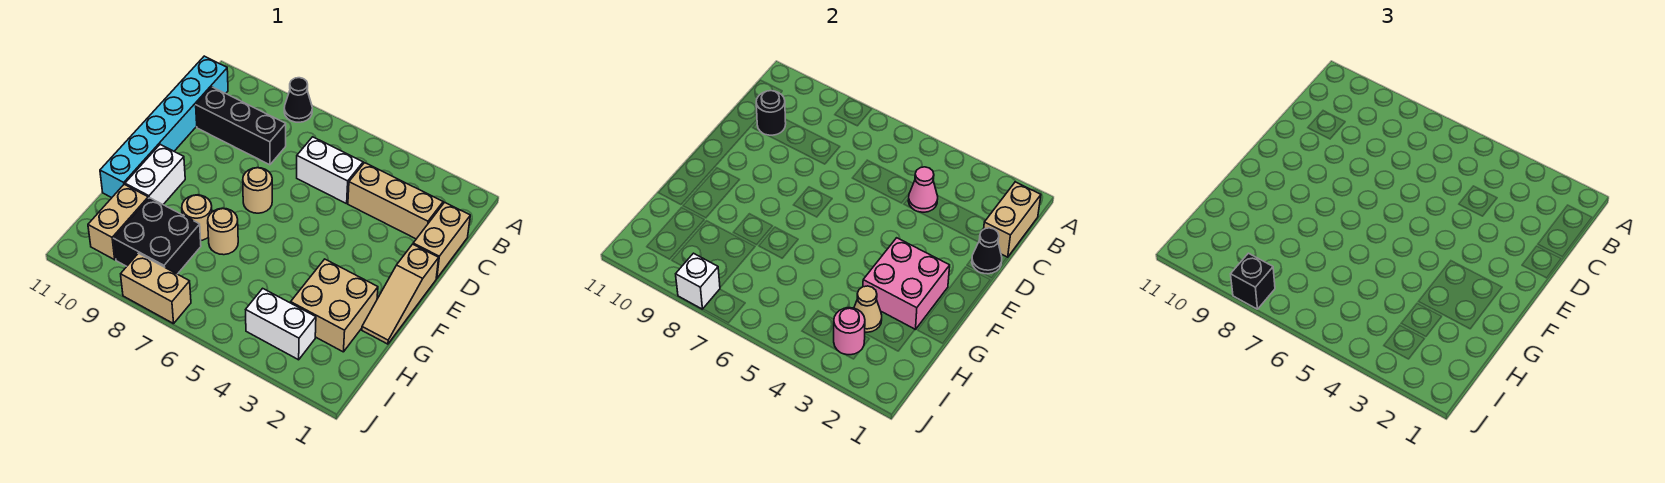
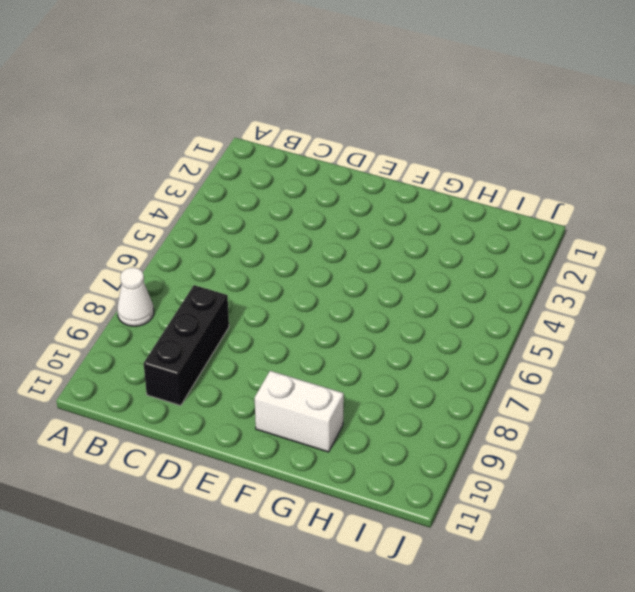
white cone A8 level 1 -> black cone A8 level 1
none -> cyan brick B11:G11 level 1
none -> tan brick C1:D1 level 1
none -> tan brick C2:C4 level 1

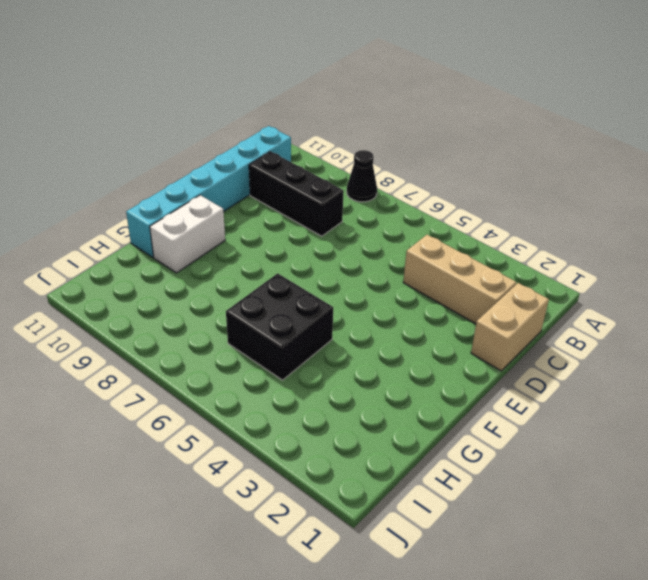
black brick G5:H6 level 1 -> black brick H8:I9 level 1
none -> white brick C5:C6 level 1
none -> tan slope E1:G1 level 1 top E
none -> tan round brick E7 level 1

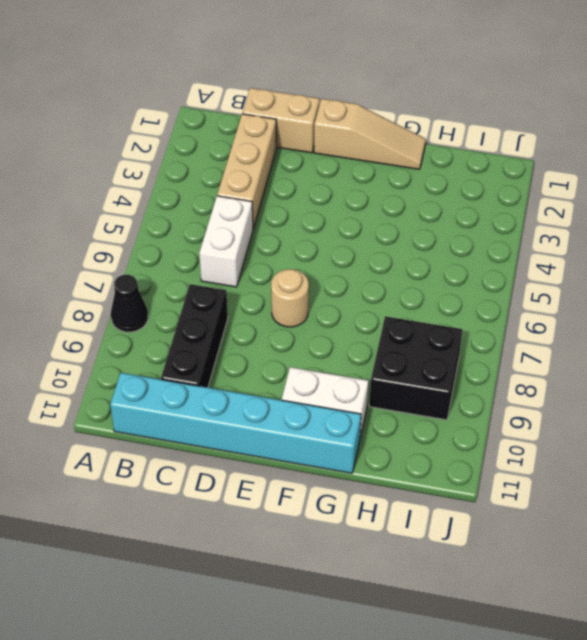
none -> tan brick G2:H3 level 1
none -> tan round brick G7 level 1
none -> tan round brick G8 level 1

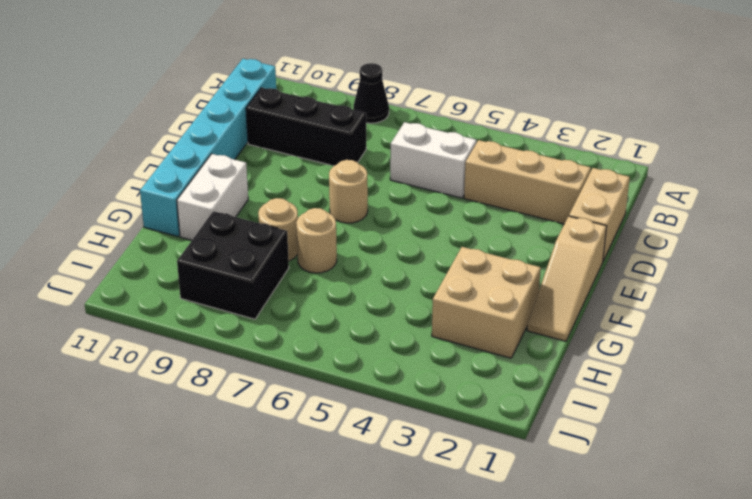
none -> tan brick H10:I10 level 1
none -> white brick I3:I4 level 1
none -> tan brick J7:J8 level 1

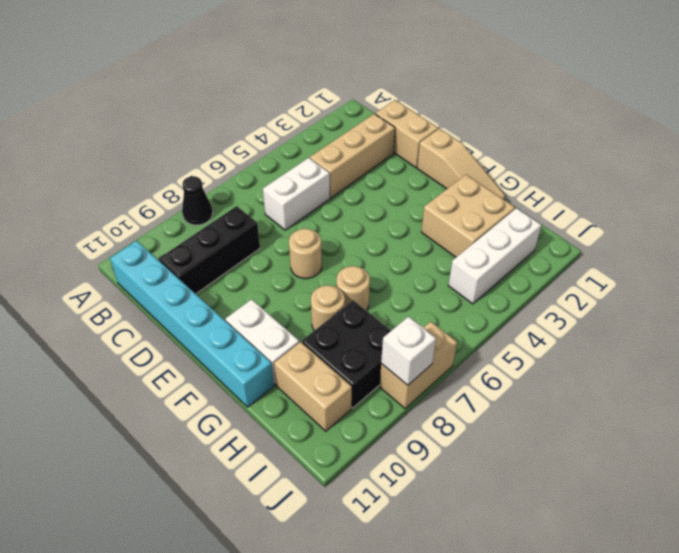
white brick I2:I4 level 1 -> white brick I3:I4 level 1
none -> tan brick B1:C1 level 2
none -> pink cone C4 level 2
none -> black round brick C10 level 2

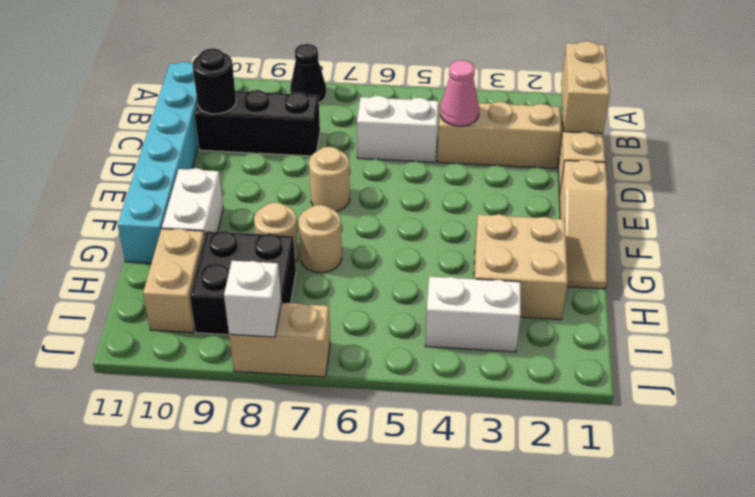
none -> black cone D1 level 2
none -> pink brick F2:G3 level 2
none -> tan cone H3 level 2

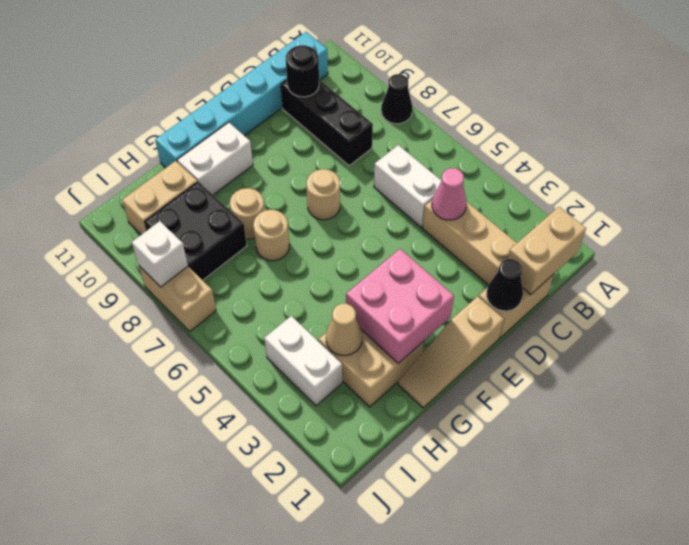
none -> pink round brick I3 level 2
none -> black brick J8 level 3

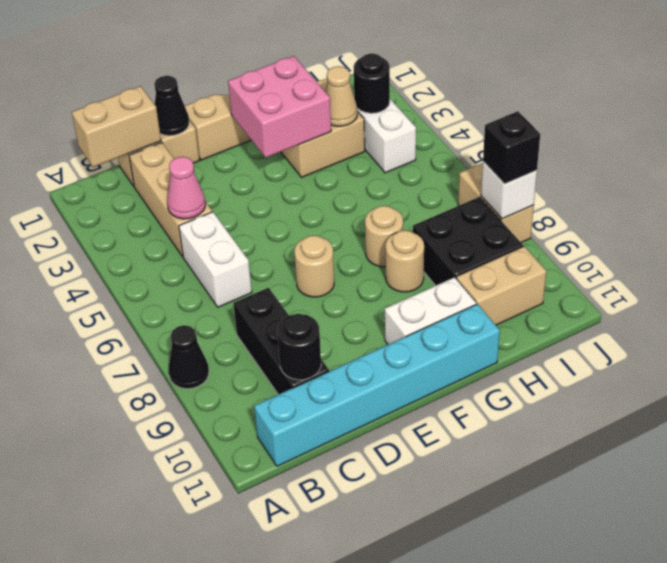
black round brick I3 level 2 -> pink round brick I3 level 2

